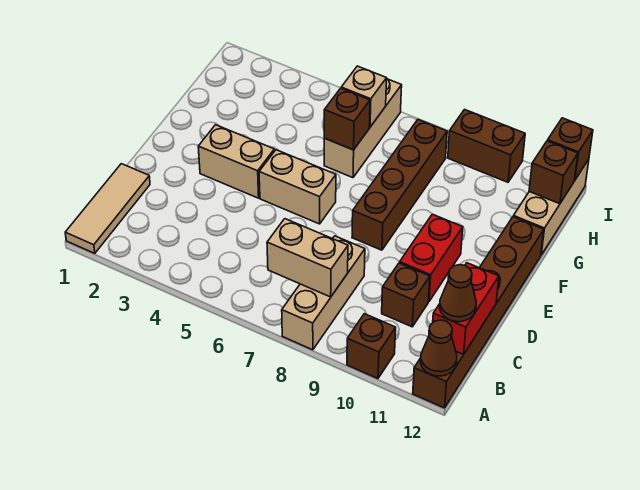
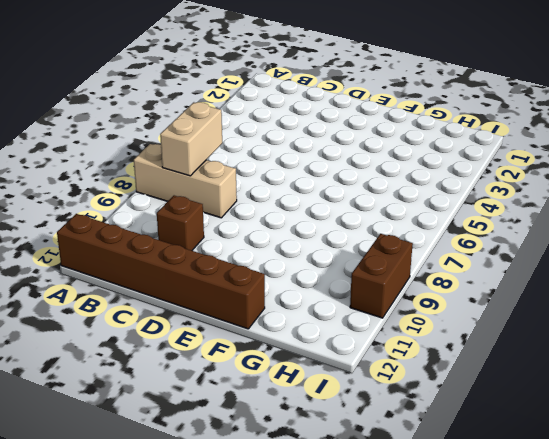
none -> tan tile A1:C1 level 1
none -> brown brick A10 level 1
none -> red brick D10:E10 level 1

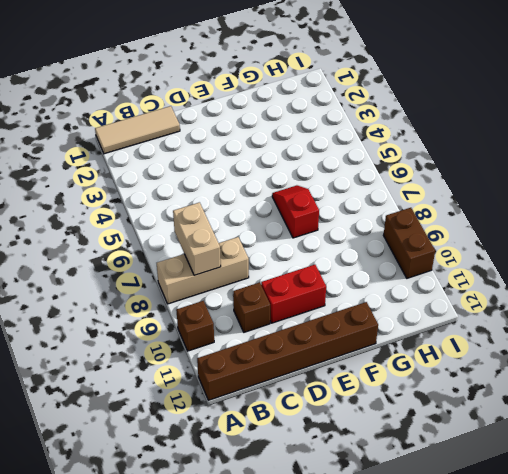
red slope F6:F7 level 1 top 7 -> none
none -> tan brick E3:E4 level 1
none -> tan brick E5:E6 level 1
none -> brown brick E8:H8 level 1

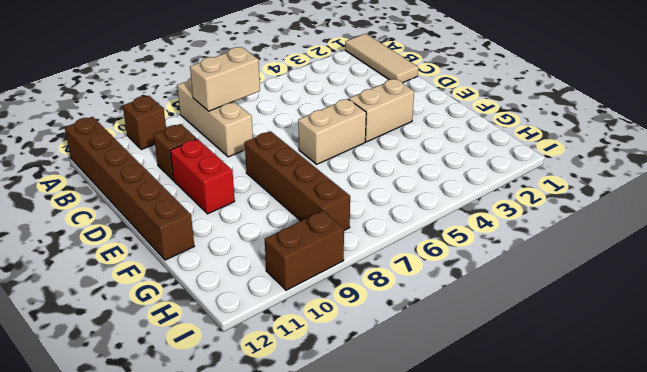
none -> tan brick G6:I6 level 1
none -> tan brick G12:I12 level 1
none -> brown cone A12 level 2

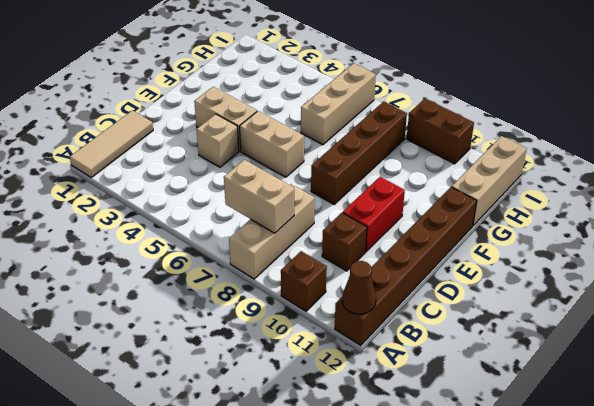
tan brick D4 level 1 -> tan brick H6 level 2
none -> red brick B12:C12 level 2
none -> brown brick G6 level 2
none -> brown brick H12 level 2

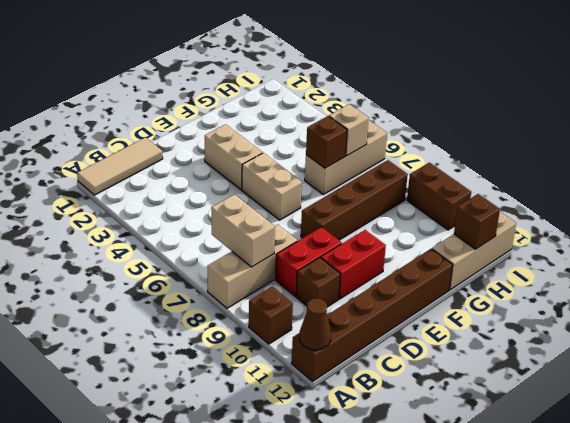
red brick C9:D9 level 1 -> red brick B12:C12 level 2
none -> brown brick I12 level 2
none -> brown cone B12 level 3

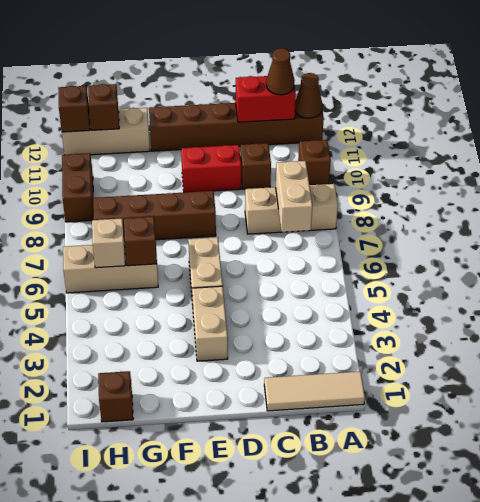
brown brick H1 level 1 -> none

